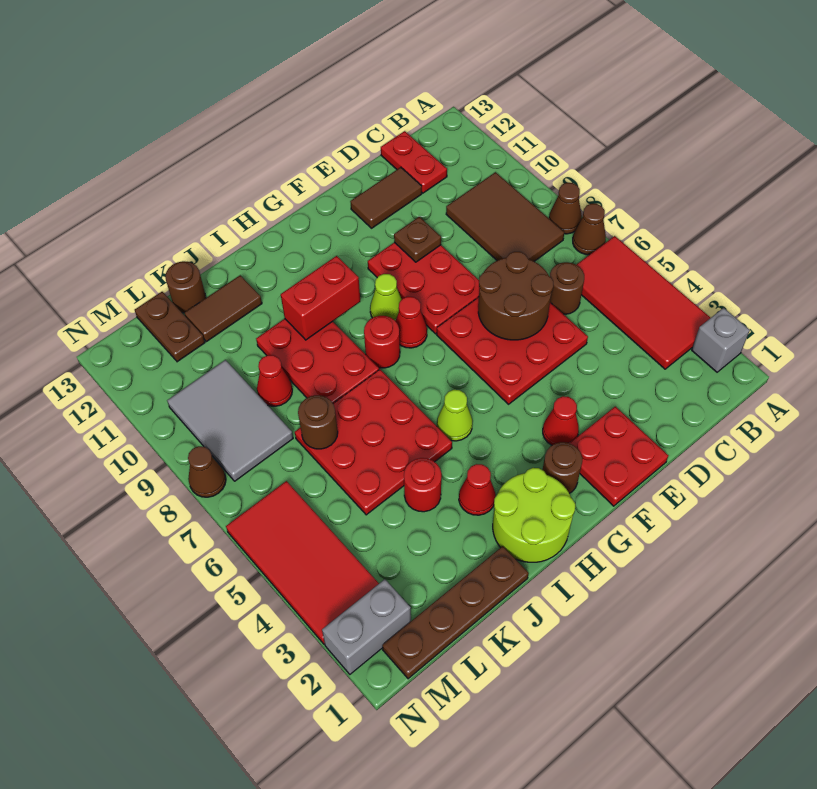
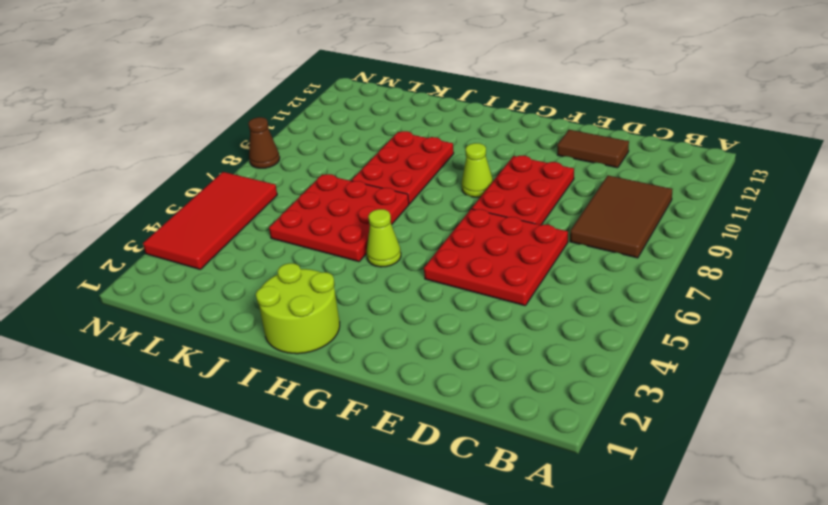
none -> grey brick A2 level 1
none -> red tile A3:B6 level 1
none -> brown cone A7 level 1
none -> brown cone A8 level 1

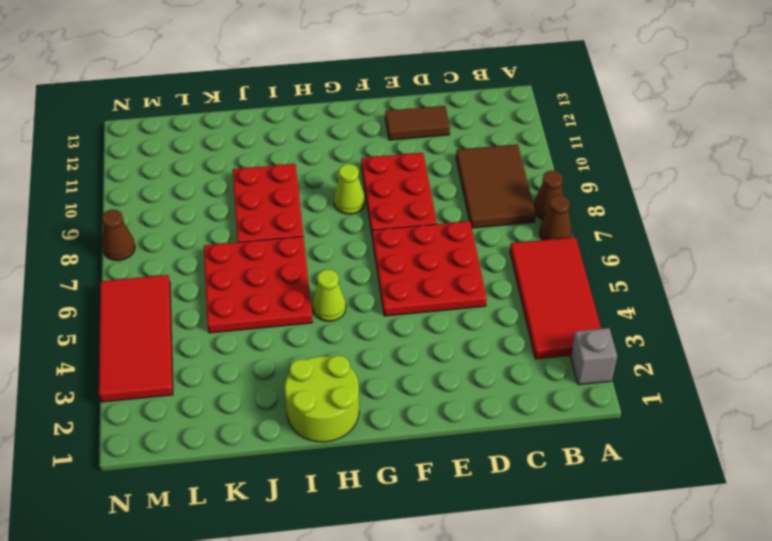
none -> brown round brick C6 level 1
none -> red plate C12:C13 level 1
none -> red plate E1:F2 level 1
none -> red cone F3 level 1

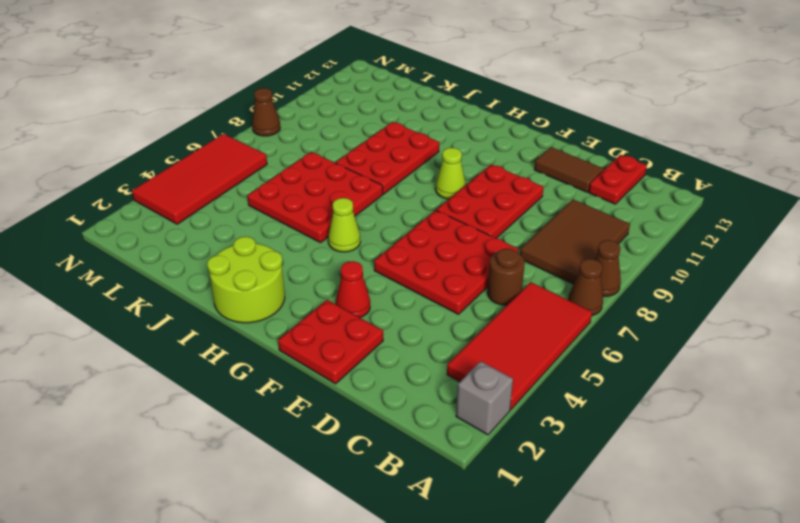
none -> brown round brick G2 level 1
none -> red cone G8 level 1
none -> red round brick H8 level 1
none -> red cone I3 level 1

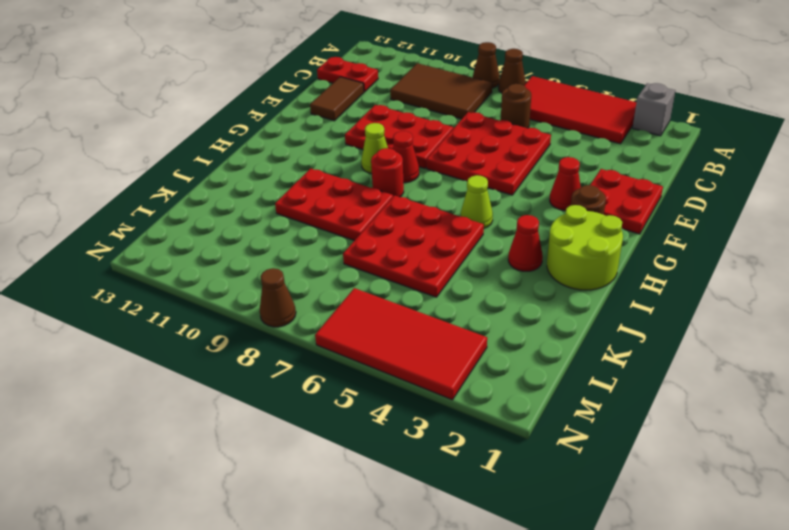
none -> brown plate J1:M1 level 1
none -> red round brick J4 level 1
none -> brown tile J12:K12 level 1
none -> red cone K9 level 1

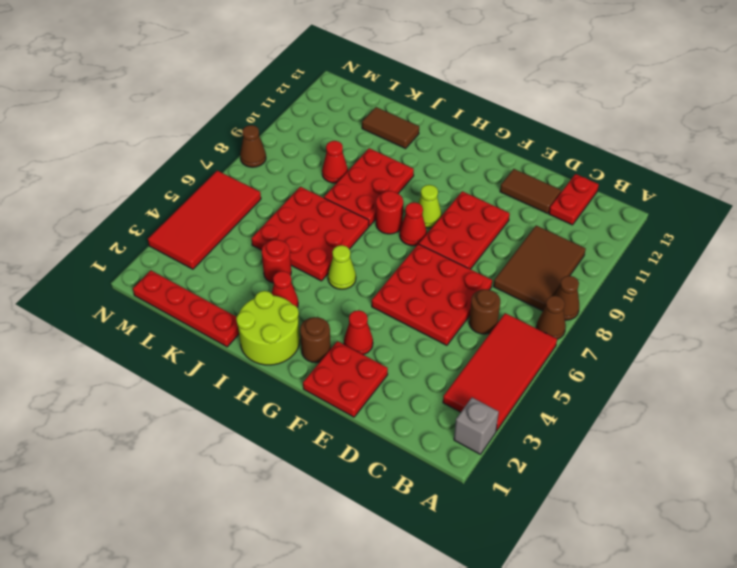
red plate J1:M1 level 1 -> brown plate J1:M1 level 1
none -> brown round brick K13 level 1
none -> grey tile L8:M10 level 1
none -> brown plate L12:L13 level 1
none -> grey brick M2:N2 level 1

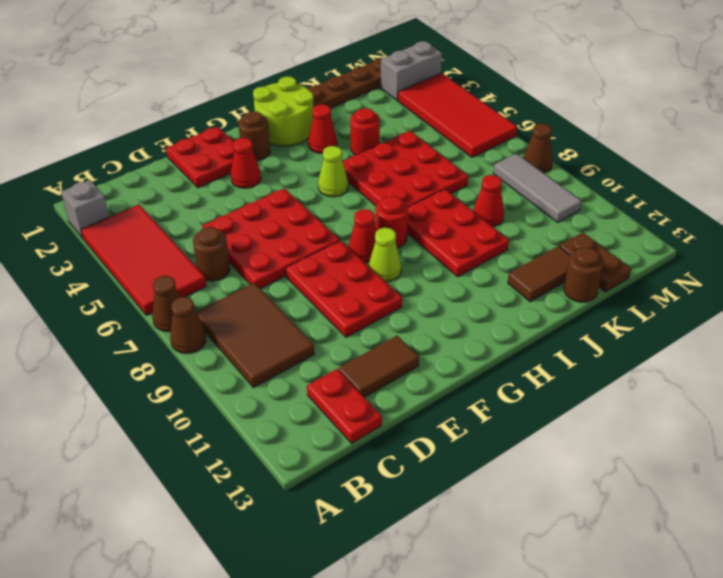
grey tile M8:M10 level 1 -> grey tile L8:M10 level 1
none -> brown round brick D6:E7 level 2
none -> brown plate E10 level 2
none -> red brick H10:I10 level 2
none -> brown round brick K7 level 2

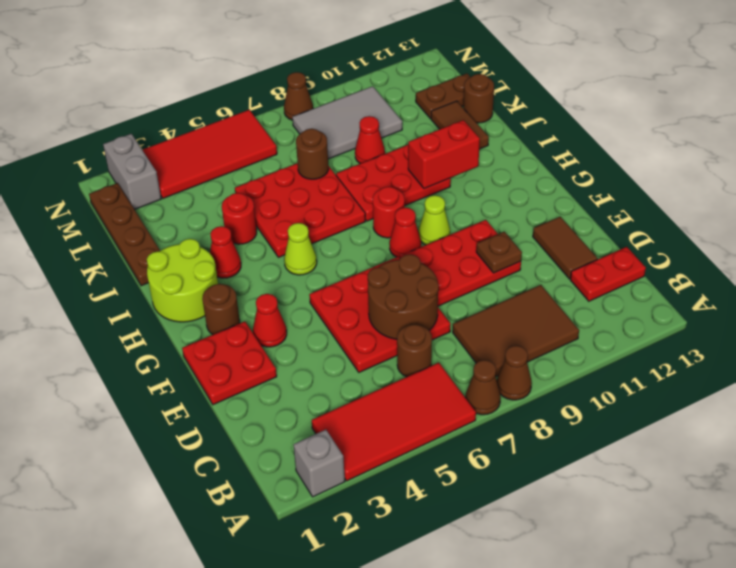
red brick I10:I11 level 2 -> red brick H10:I10 level 2

